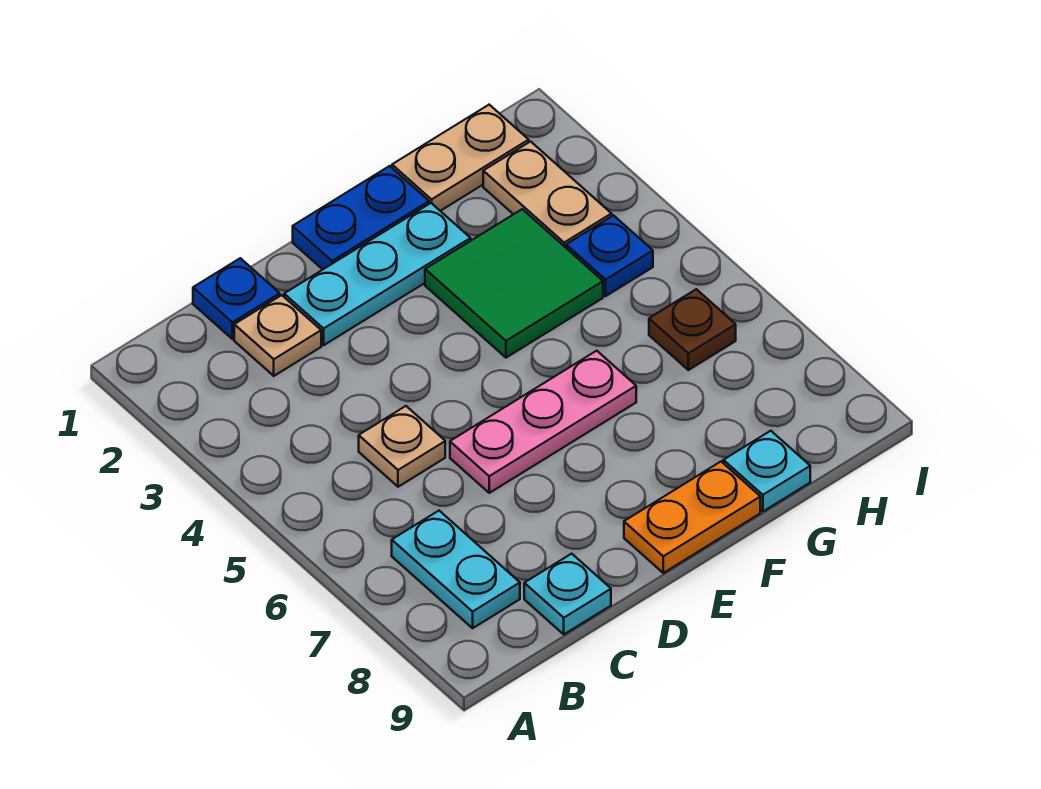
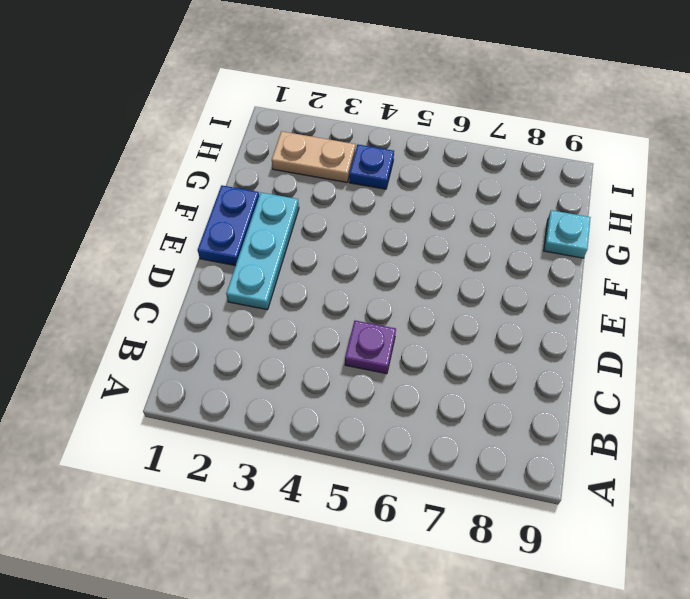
purple plate C5 level 1 -> tan plate C5 level 1
none -> cyan plate B7:B8 level 1
none -> blue plate C1 level 1
none -> tan plate C2 level 1

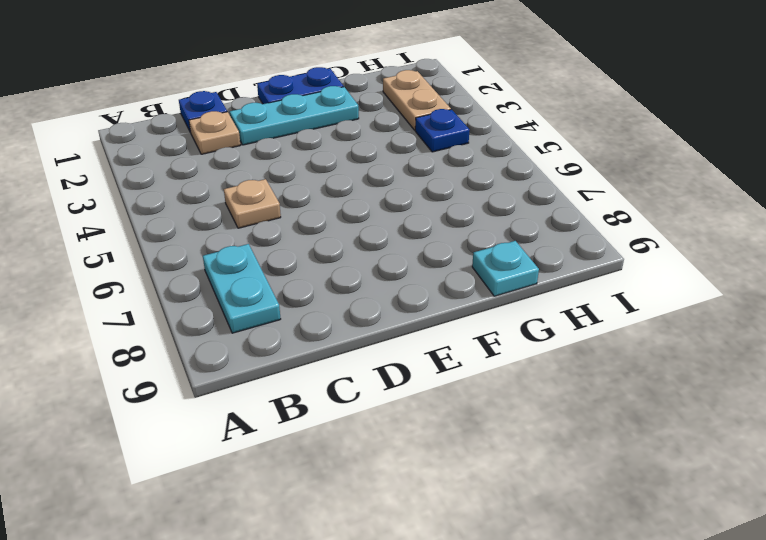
none -> cyan plate C9 level 1
none -> pink plate D6:F6 level 1
none -> orange plate E9:F9 level 1

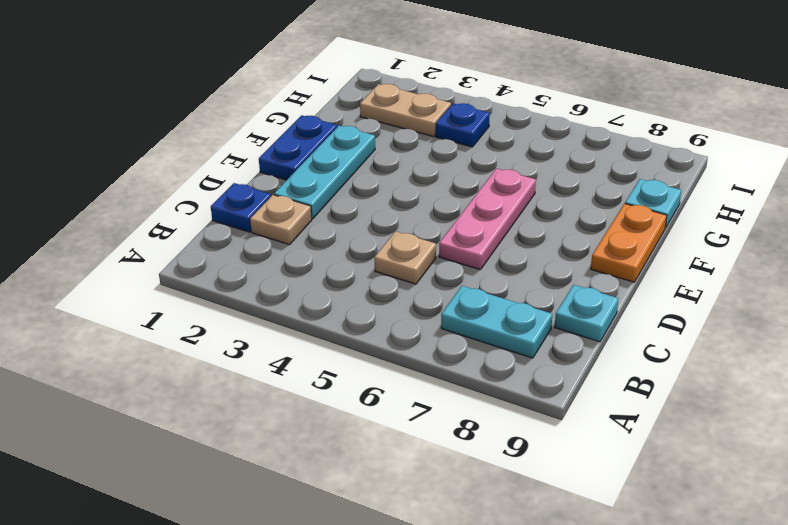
none -> green tile F3:G4 level 1
none -> tan plate G1:H1 level 1
none -> brown plate H6 level 1

